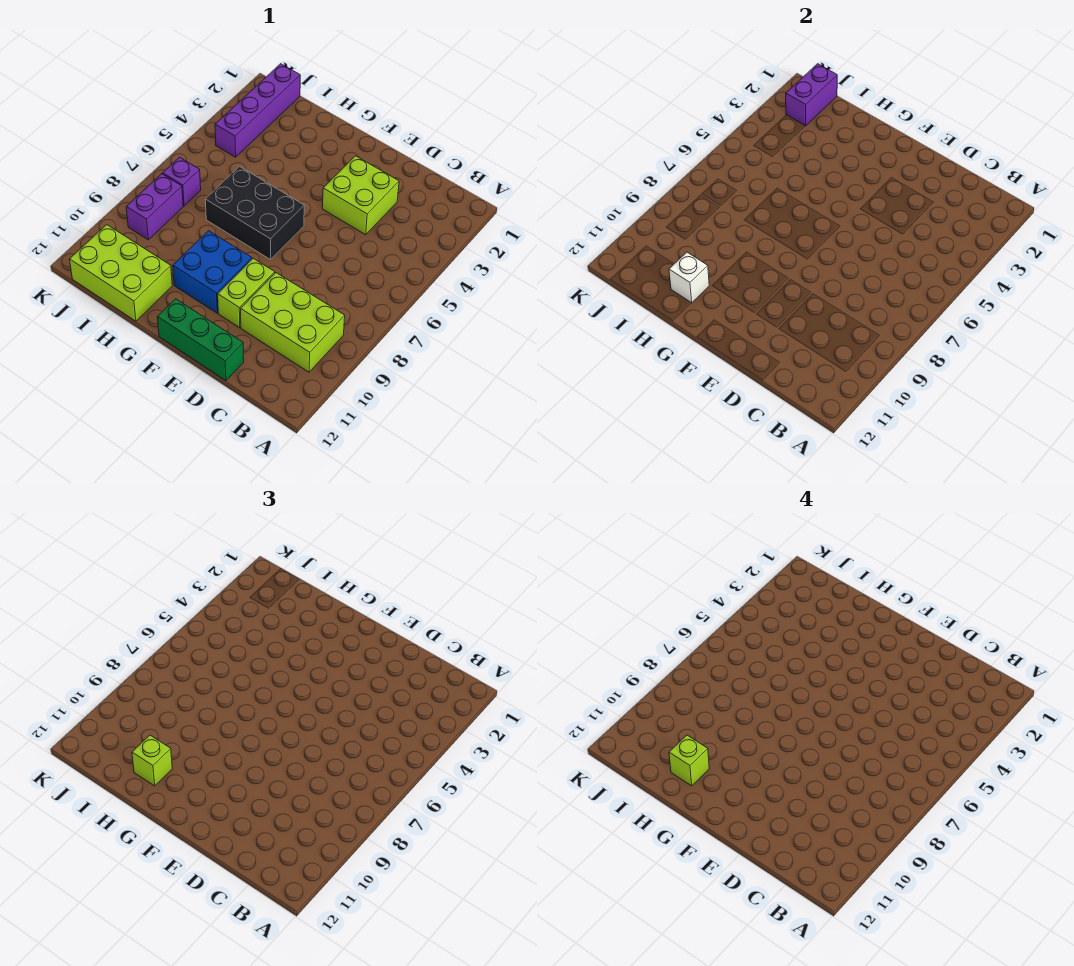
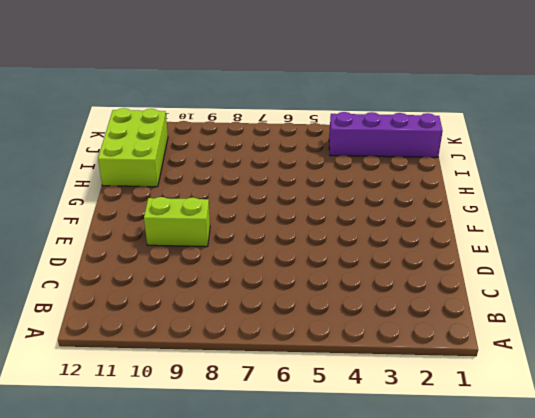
none -> lime brick B9:D10 level 1
none -> lime brick D3:E4 level 1
none -> green brick D12:F12 level 1

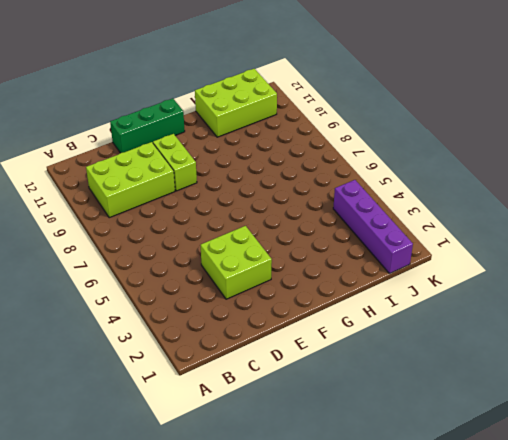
none -> black brick F6:H7 level 1
none -> blue brick F9:G10 level 1
none -> purple brick J7 level 1

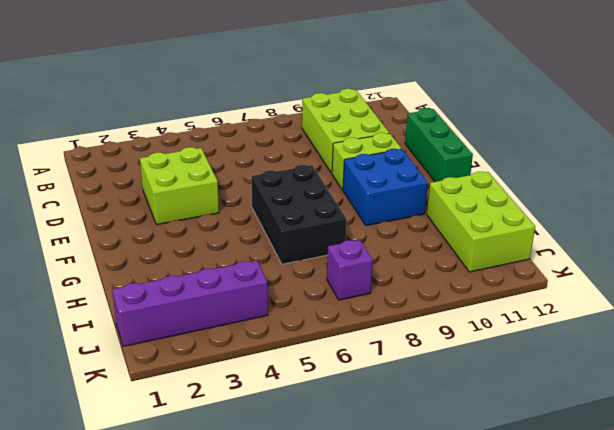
none -> purple brick J8:J9 level 1
none -> white brick H11 level 2
none -> purple brick J1:J2 level 2

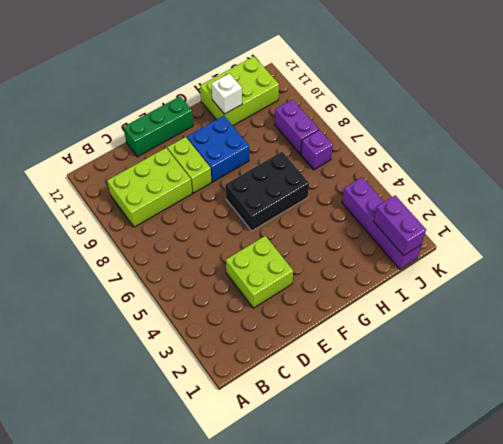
none -> lime brick H11 level 3
none -> lime brick H11 level 4

